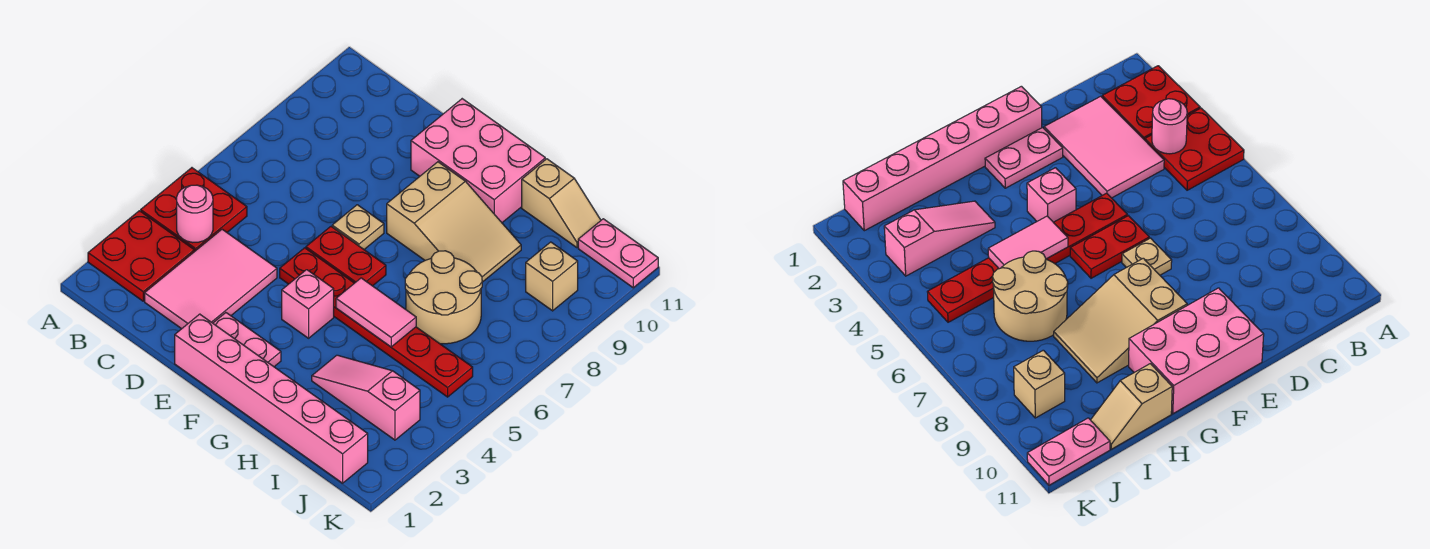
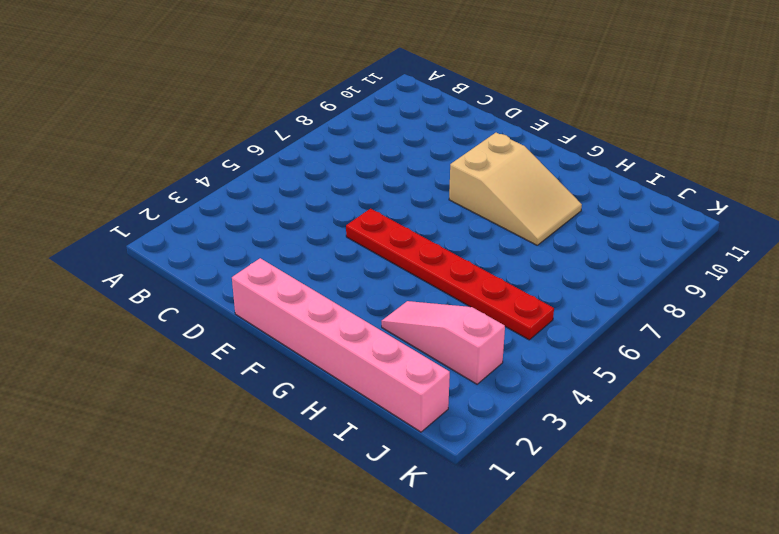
none -> red plate A2:B3 level 1
none -> red plate A4:B5 level 1
none -> pink tile C2:D4 level 1

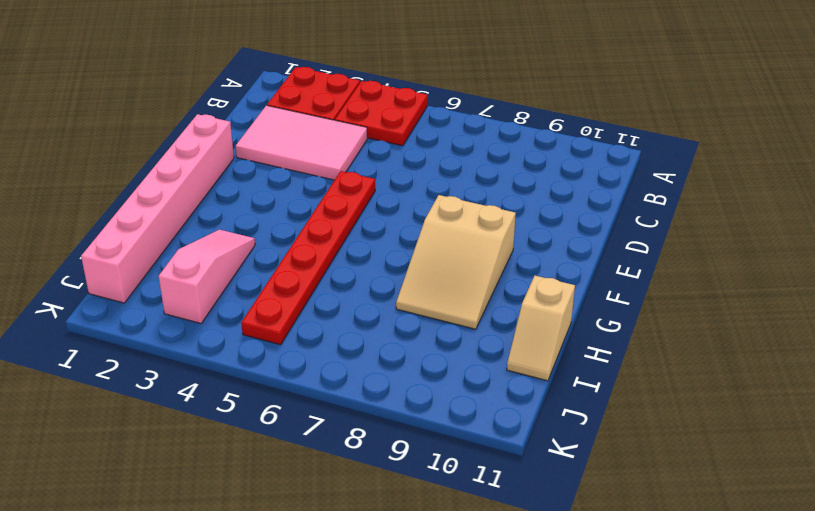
none -> pink plate E2:F2 level 1
none -> red plate E6:F6 level 1
none -> tan plate E7 level 1

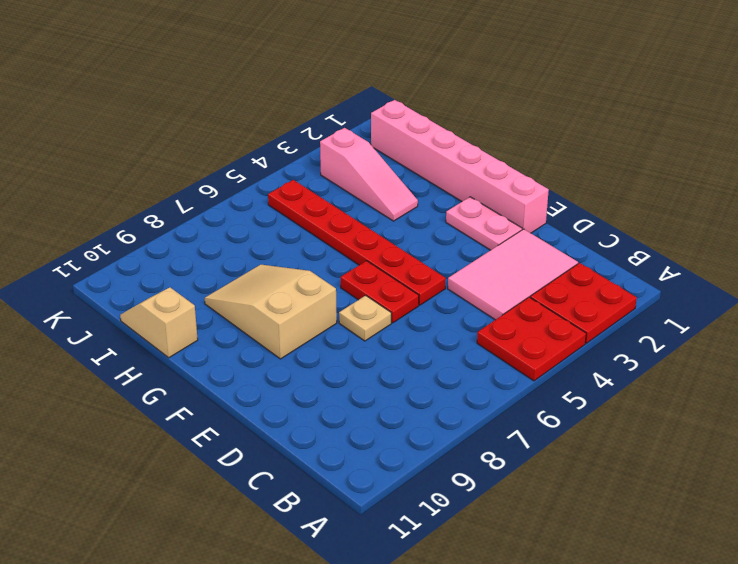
none -> pink brick E10:G11 level 1
none -> pink brick F4 level 1
none -> tan round brick H6:I7 level 1

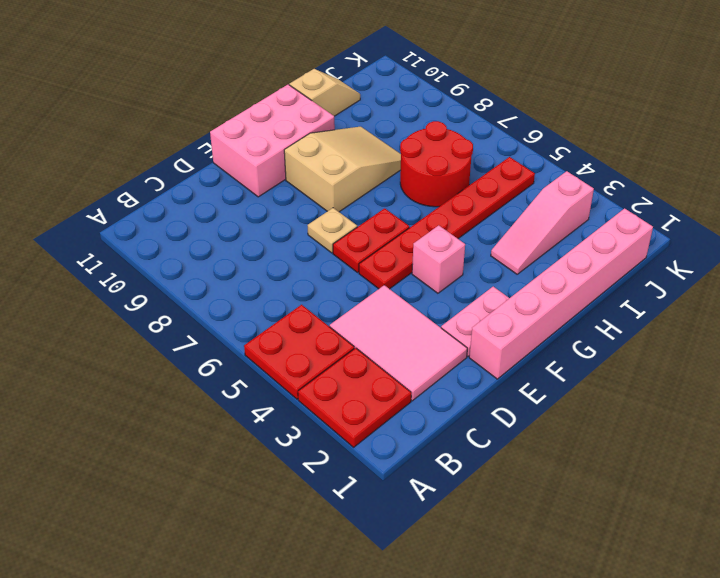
red round brick H6:I7 level 1 -> tan round brick H6:I7 level 1
none -> tan brick J9 level 1
none -> pink plate J11:K11 level 1
none -> pink round brick B4 level 2

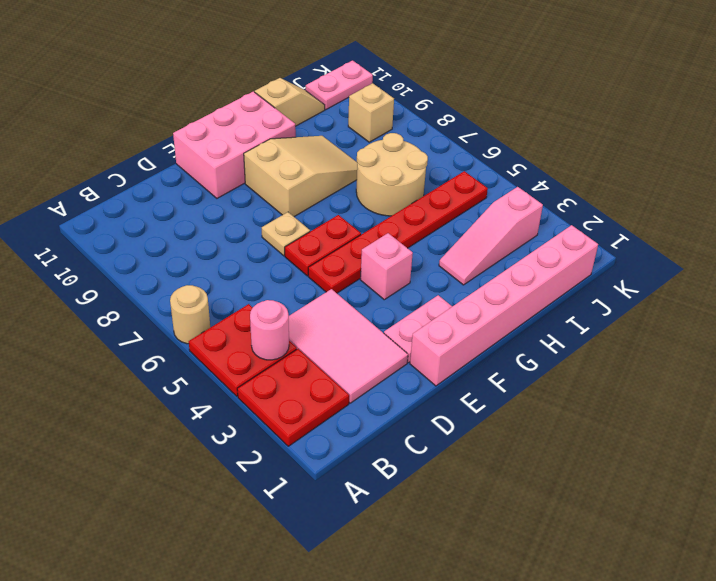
tan round brick A6 level 1 -> none
none -> pink tile G5:H5 level 2

